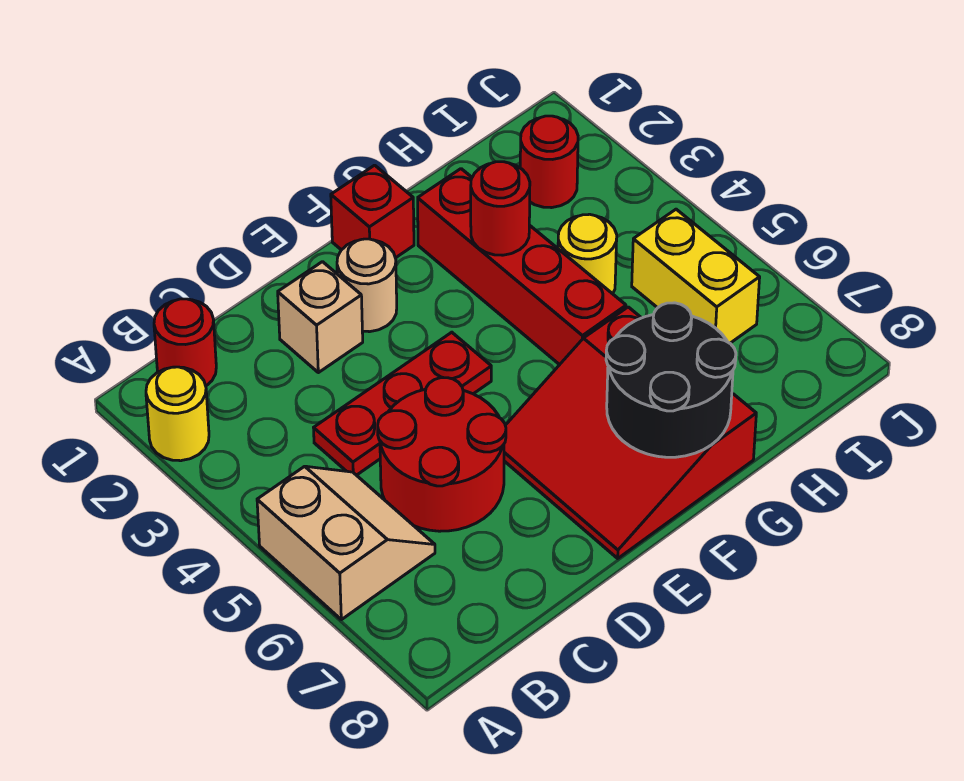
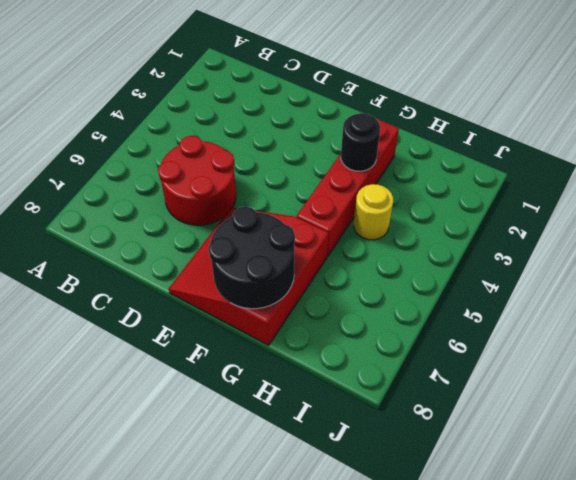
black round brick G3 level 2 -> red round brick G3 level 2
none -> yellow round brick A2 level 1
none -> tan slope A5:B6 level 1 top A
none -> red round brick B1 level 1

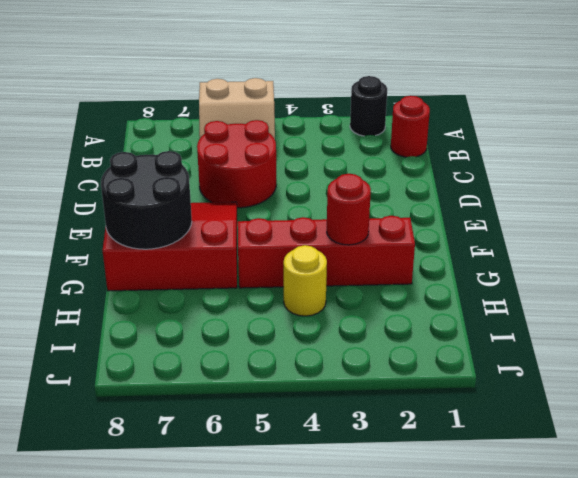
black round brick A2 level 1 -> yellow round brick A2 level 1
none -> red plate C4:E4 level 1
none -> tan brick D2 level 1
none -> tan round brick E2 level 1

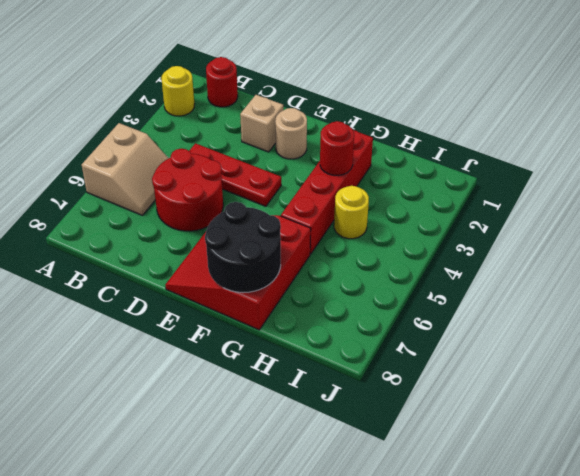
none -> red brick F1 level 1
none -> red round brick I2 level 1
none -> yellow brick I5:I6 level 1

